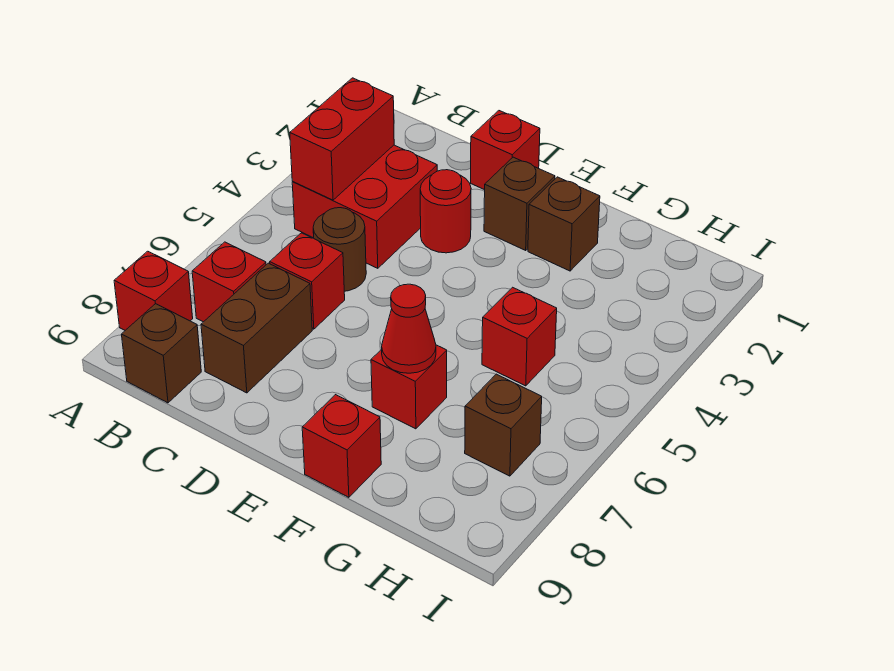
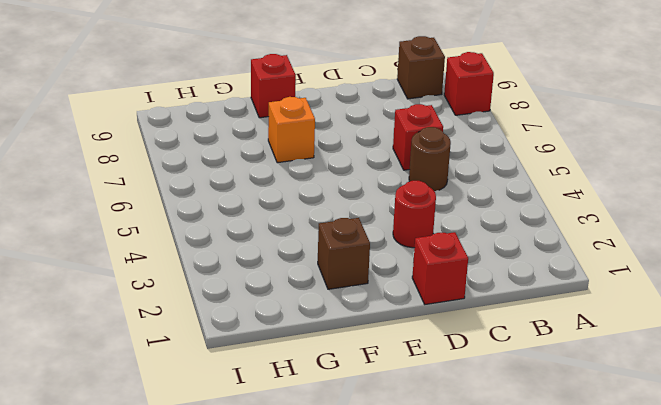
orange brick F7 level 1 -> red brick F7 level 1
none -> red brick B3:C4 level 1
none -> red brick B7 level 1
none -> brown brick C7:C8 level 1

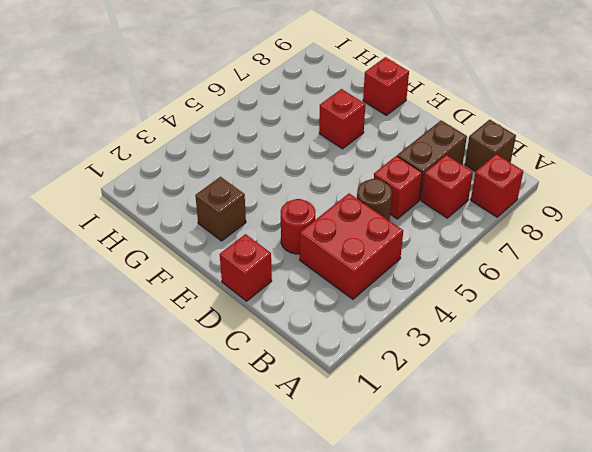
none -> brown brick E2 level 1
none -> red brick G5 level 1
none -> brown brick H7 level 1

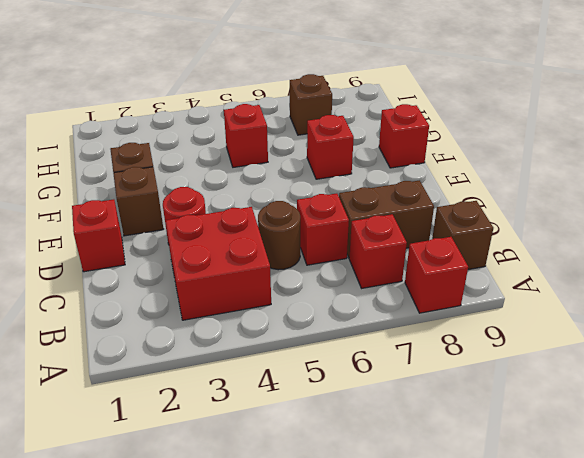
none -> red brick B3:B4 level 2
none -> red cone F7 level 2

